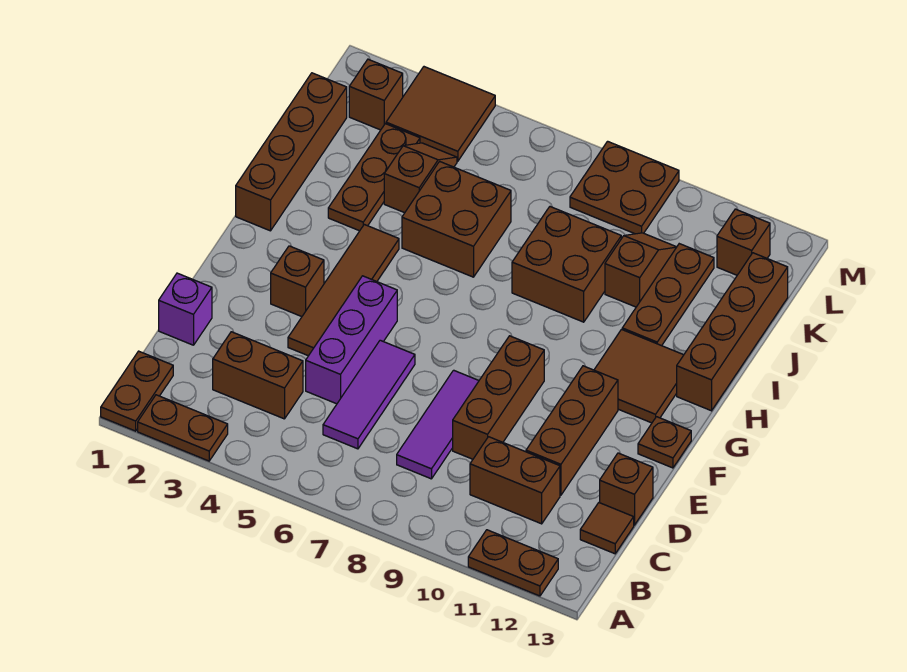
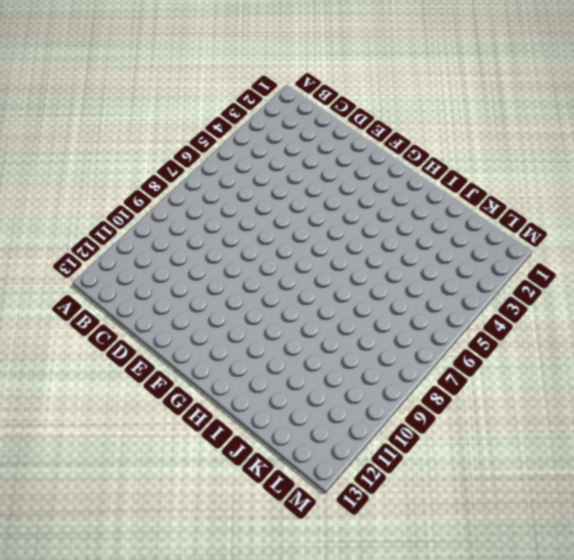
none -> brown plate A1:B1 level 1
none -> brown plate A2:A3 level 1
none -> brown plate A11:A12 level 1

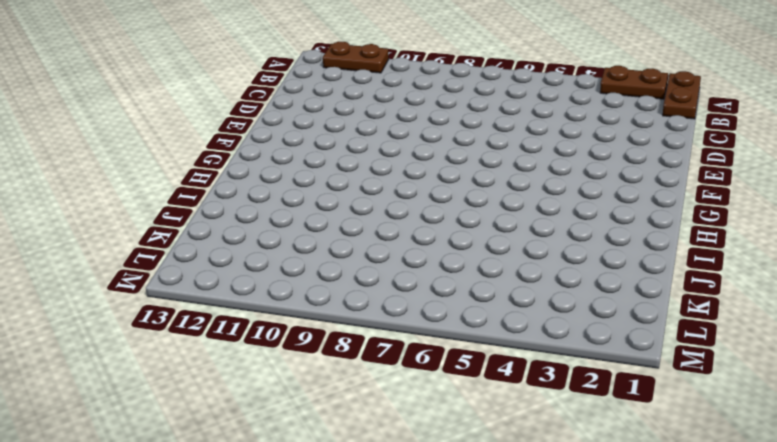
none -> brown brick C3:C4 level 1
none -> purple tile C6:E6 level 1
none -> purple tile C8:E8 level 1

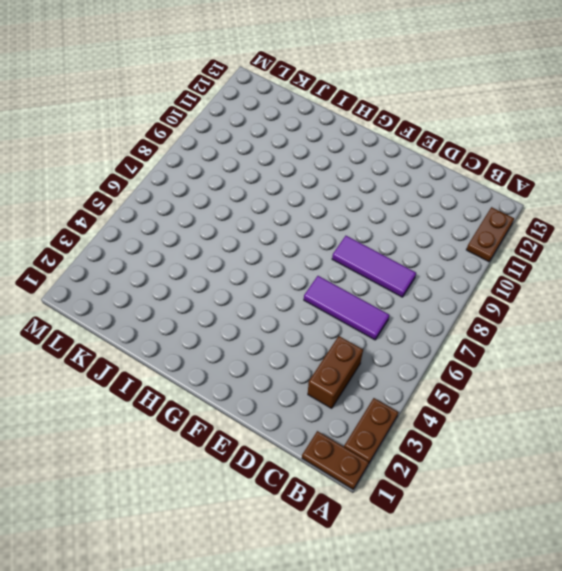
none -> brown brick C10:C11 level 1
none -> brown tile C13 level 1
none -> purple brick D1 level 1

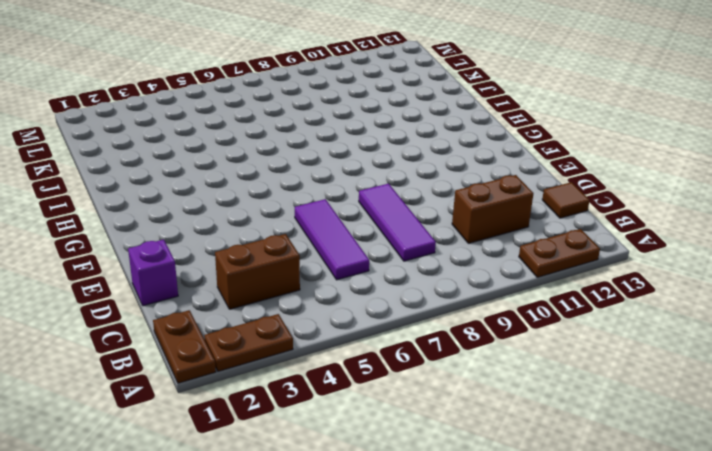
none -> purple brick D5:F5 level 1
none -> brown brick D9:F9 level 1
none -> brown brick D11:F11 level 1

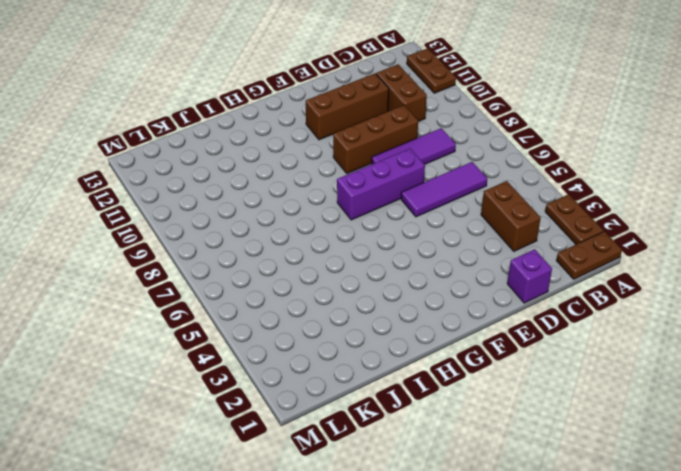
purple brick E7:G7 level 1 -> purple brick D5:F5 level 1
none -> brown tile C13 level 1
none -> brown brick D13 level 1
none -> brown tile E4:H4 level 1

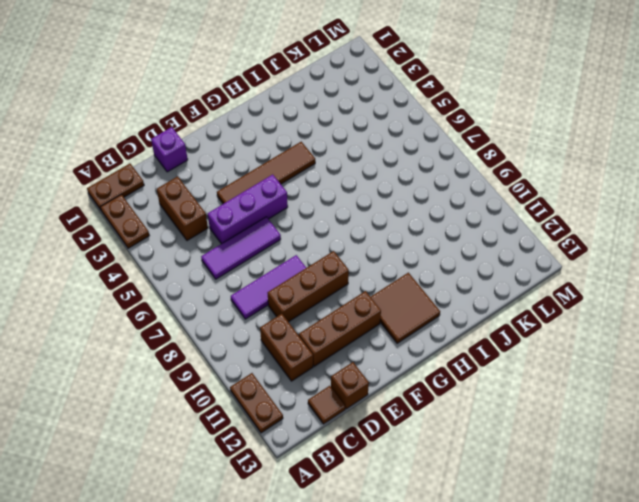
none -> brown brick F3 level 1
none -> brown plate F13 level 1
none -> brown brick H1:K1 level 1

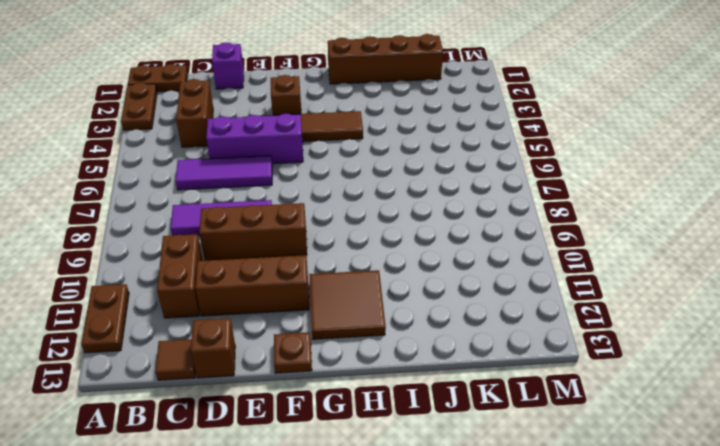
none -> brown brick H13:K13 level 1
none -> brown plate I3:K3 level 1
none -> brown brick I5:J6 level 1

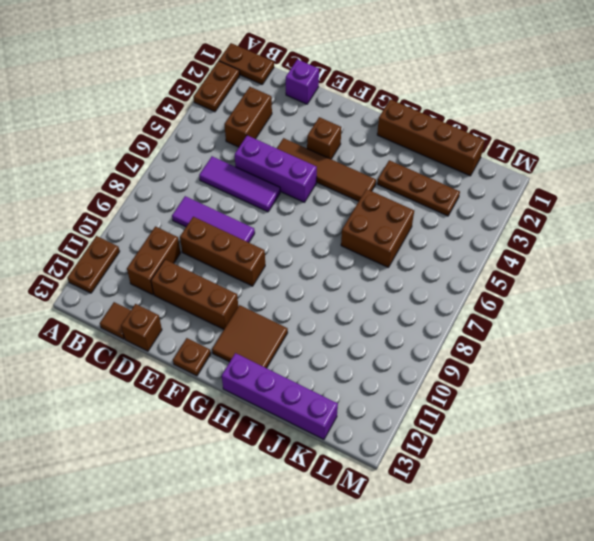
purple brick H13:K13 level 1 -> brown brick H13:K13 level 1
none -> brown brick I8:J9 level 1
none -> brown plate I11:K11 level 1
none -> brown slope J4:K4 level 1 top J

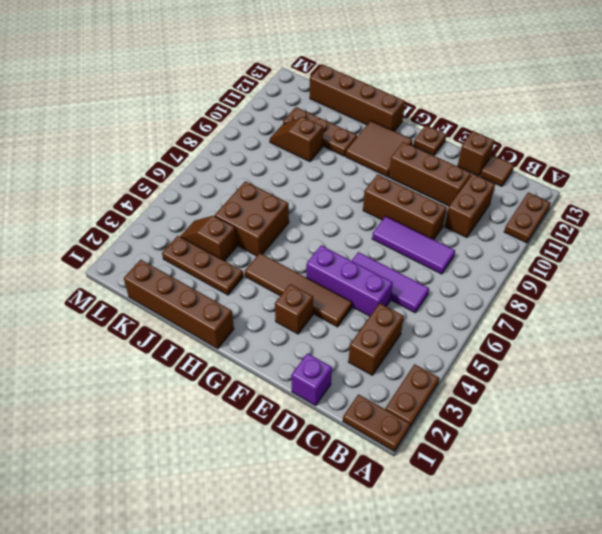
none -> brown brick I8:J9 level 1
none -> brown brick L2 level 1
none -> brown tile L3:M4 level 1

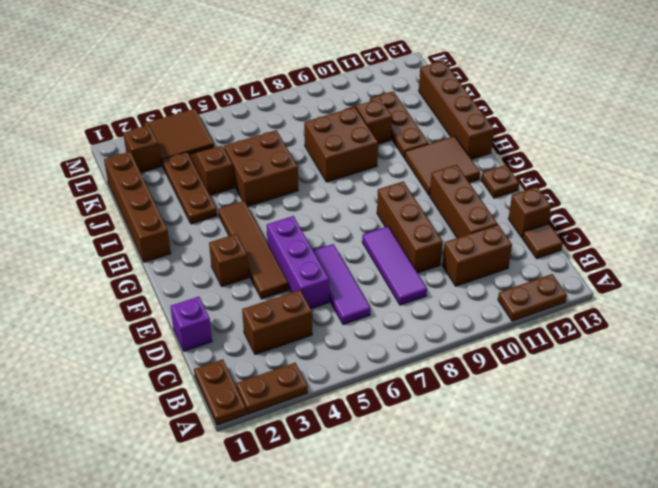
none -> brown plate L8:M9 level 1
none -> brown brick L12 level 1

